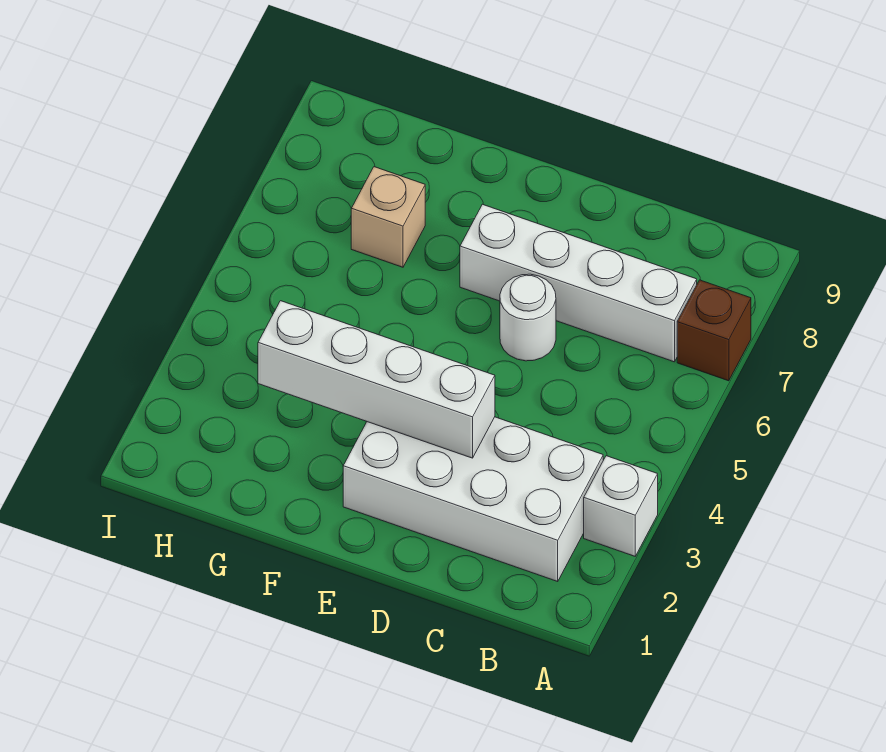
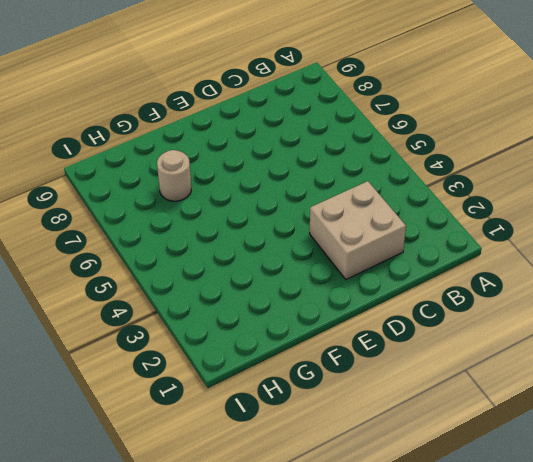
tan brick C2:D3 level 1 -> white brick B2:E3 level 1
tan round brick G7 level 1 -> tan brick G7 level 1
none -> white brick A3 level 1
none -> brown brick A7 level 1

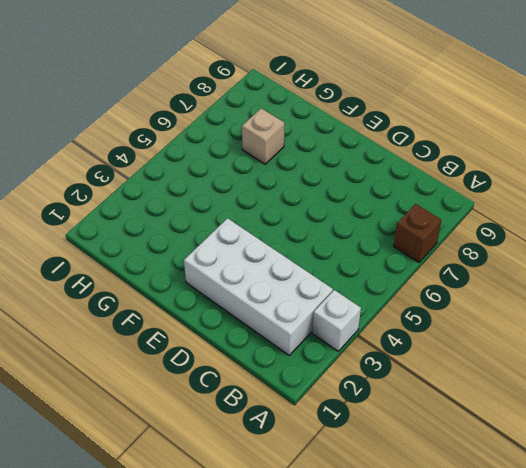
none -> white brick B7:E7 level 1
none -> white round brick D6 level 1

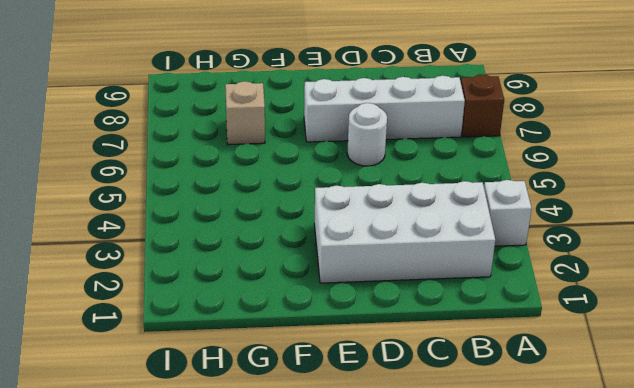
none -> white brick D3:G3 level 2

